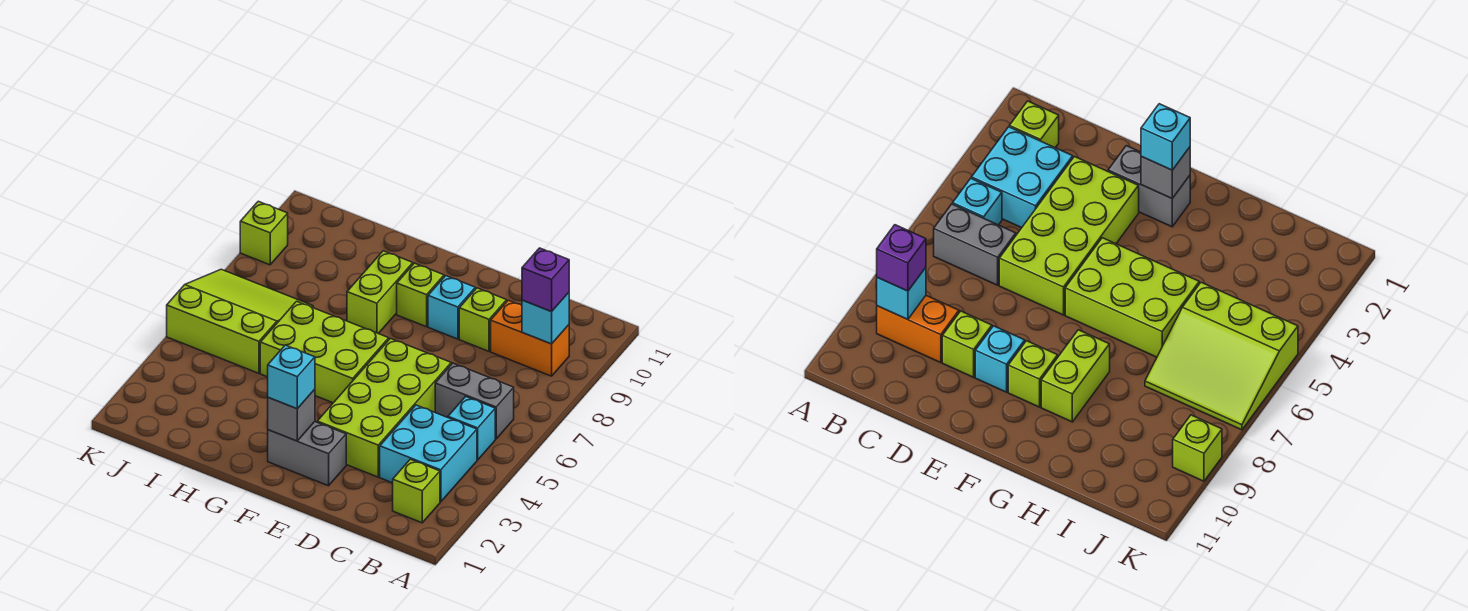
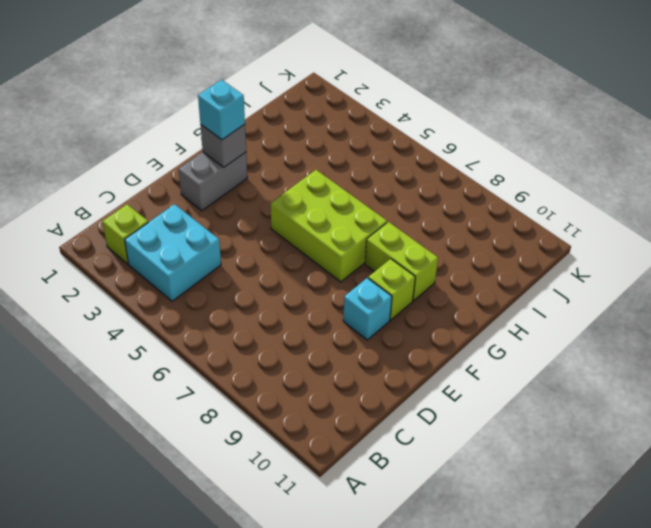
lime brick F5:G7 level 1 -> lime brick F5:H6 level 1
none -> cyan brick B5 level 1
none -> grey brick B6:C6 level 1
none -> orange brick B9:C9 level 1

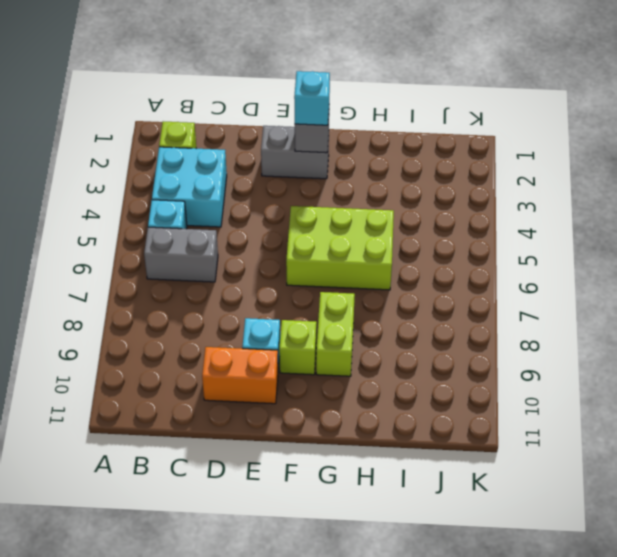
orange brick D10:E10 level 1 -> orange brick B9:C9 level 1
none -> lime brick D3:E6 level 1
none -> lime brick D9 level 1
none -> lime slope I5:K7 level 1 top 5

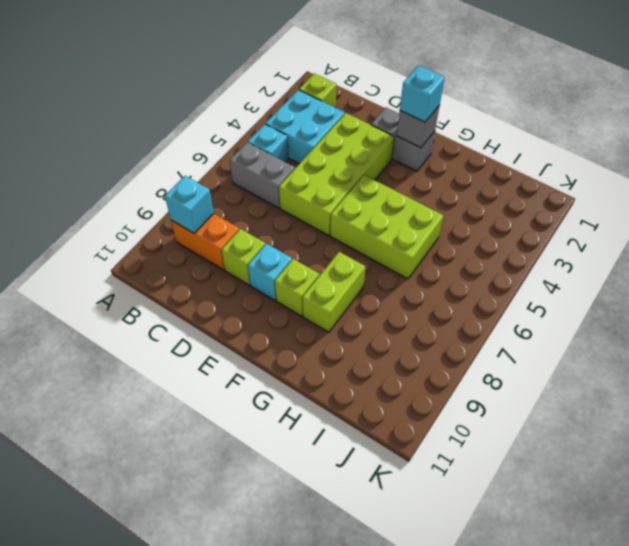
none -> lime slope I5:K7 level 1 top 5
none -> lime brick K9 level 1
none -> purple brick B9 level 3

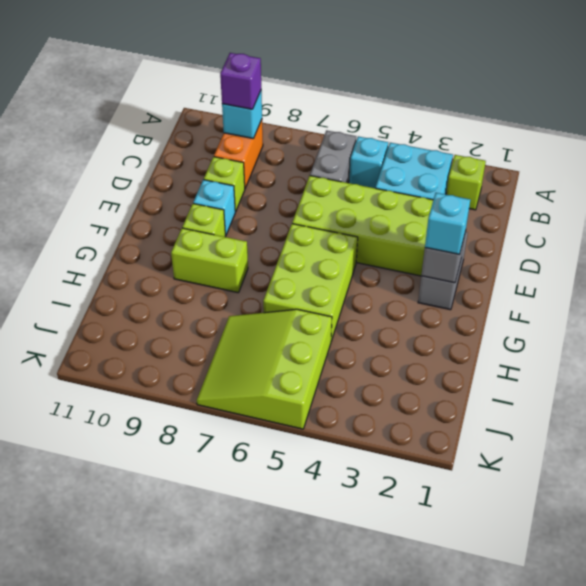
none -> lime brick K9 level 1

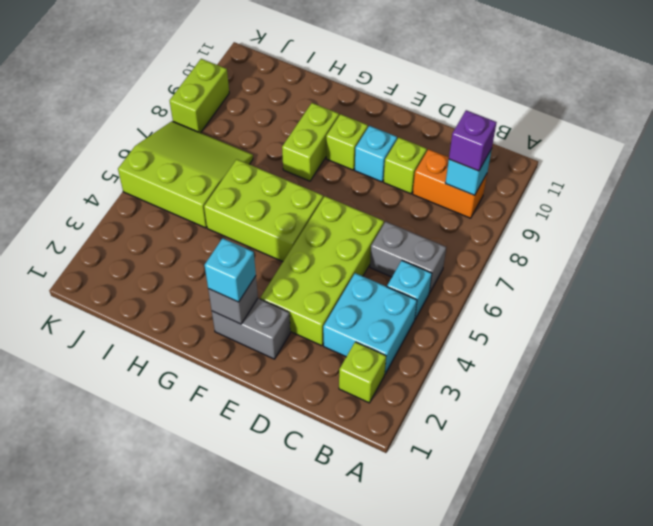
lime brick K8:K9 level 1 -> lime brick K9 level 1

